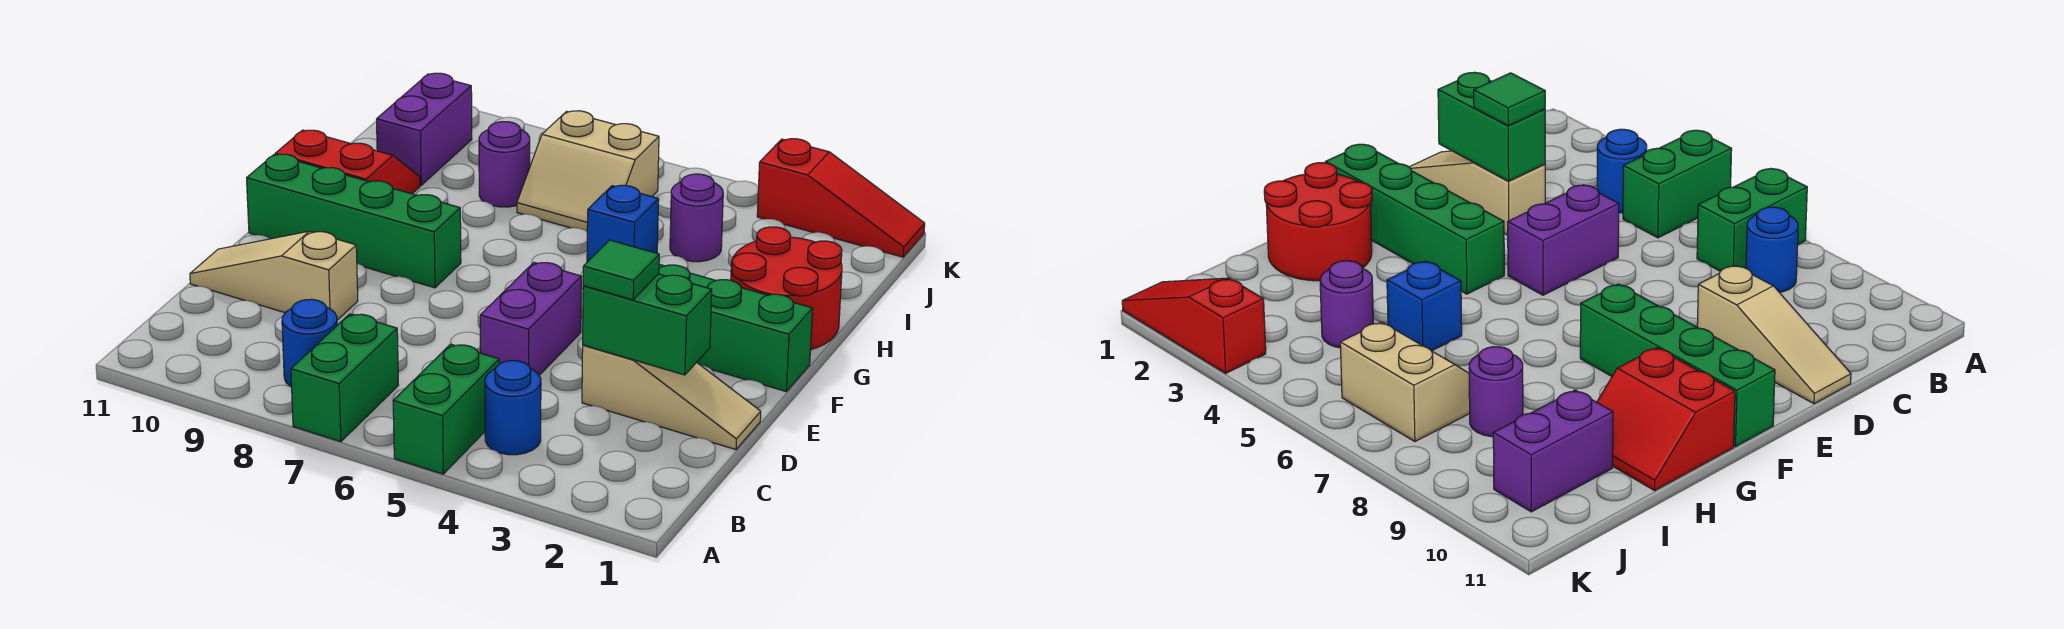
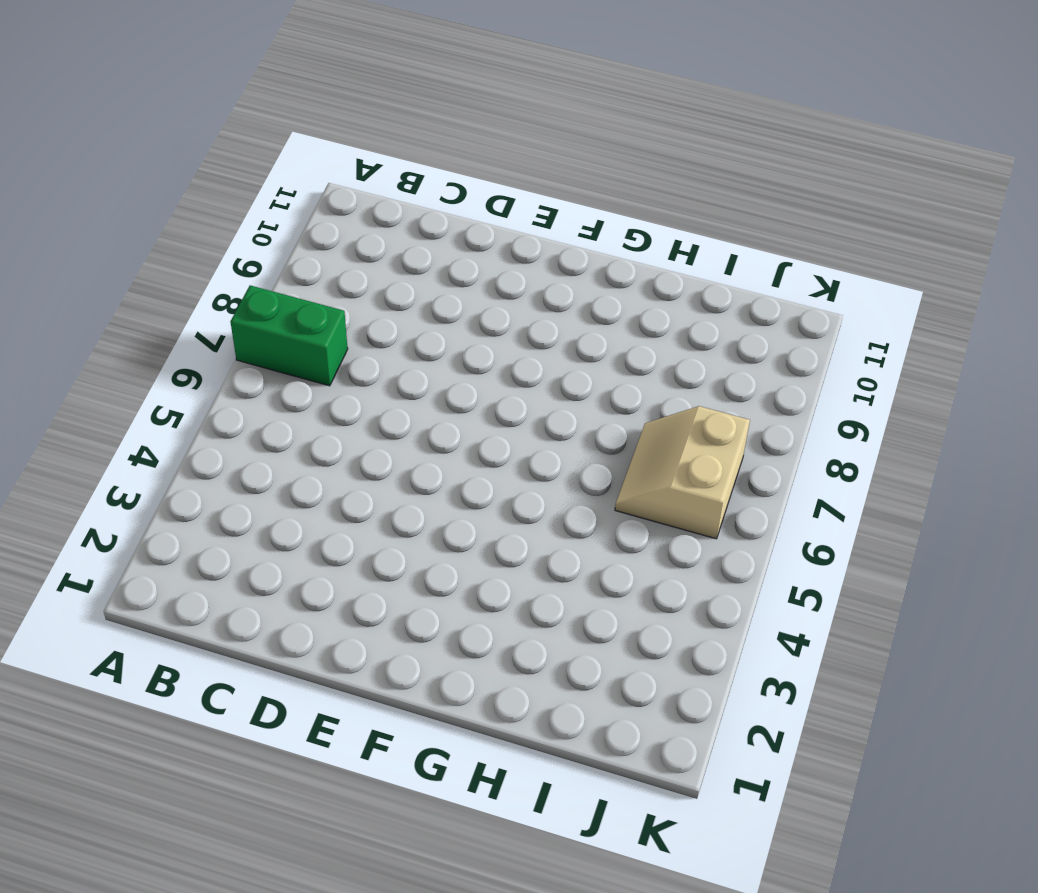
none -> green brick A5:B5 level 1
none -> blue round brick B4 level 1
none -> blue round brick B8 level 1

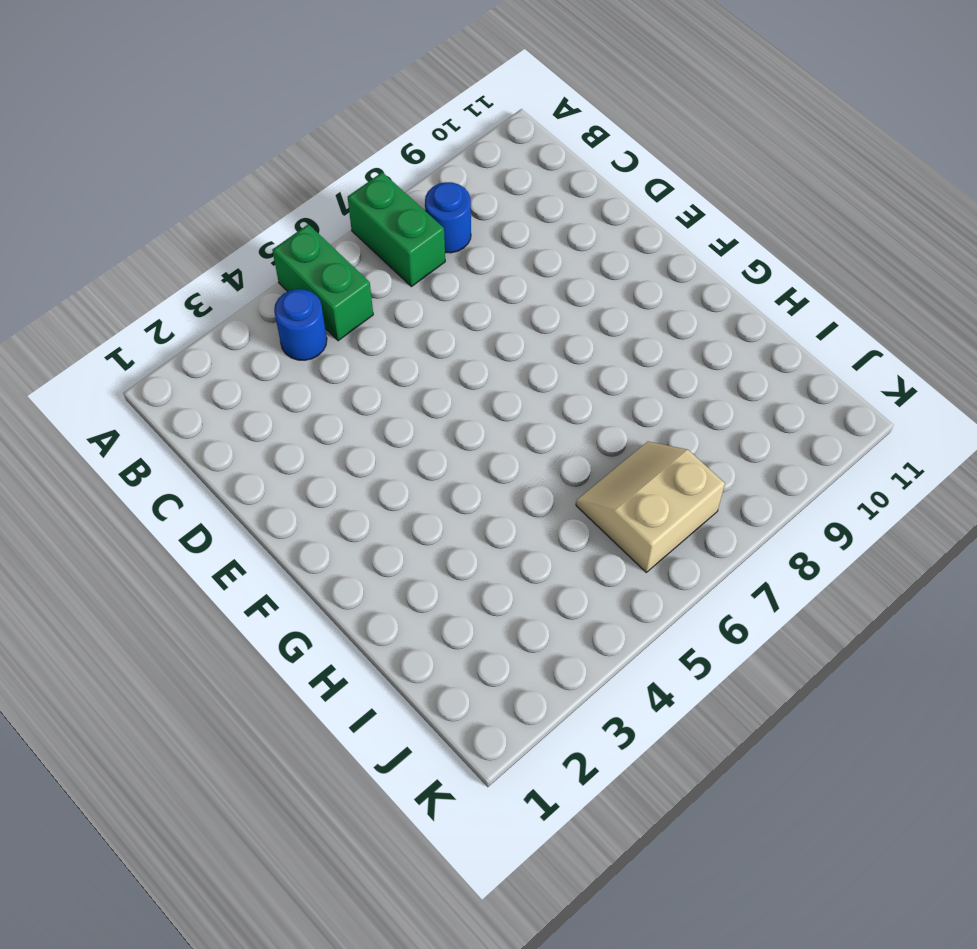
none -> tan slope D1:D3 level 1 top 3
none -> purple brick D5:E5 level 1
none -> tan slope D9:D11 level 1 top 9

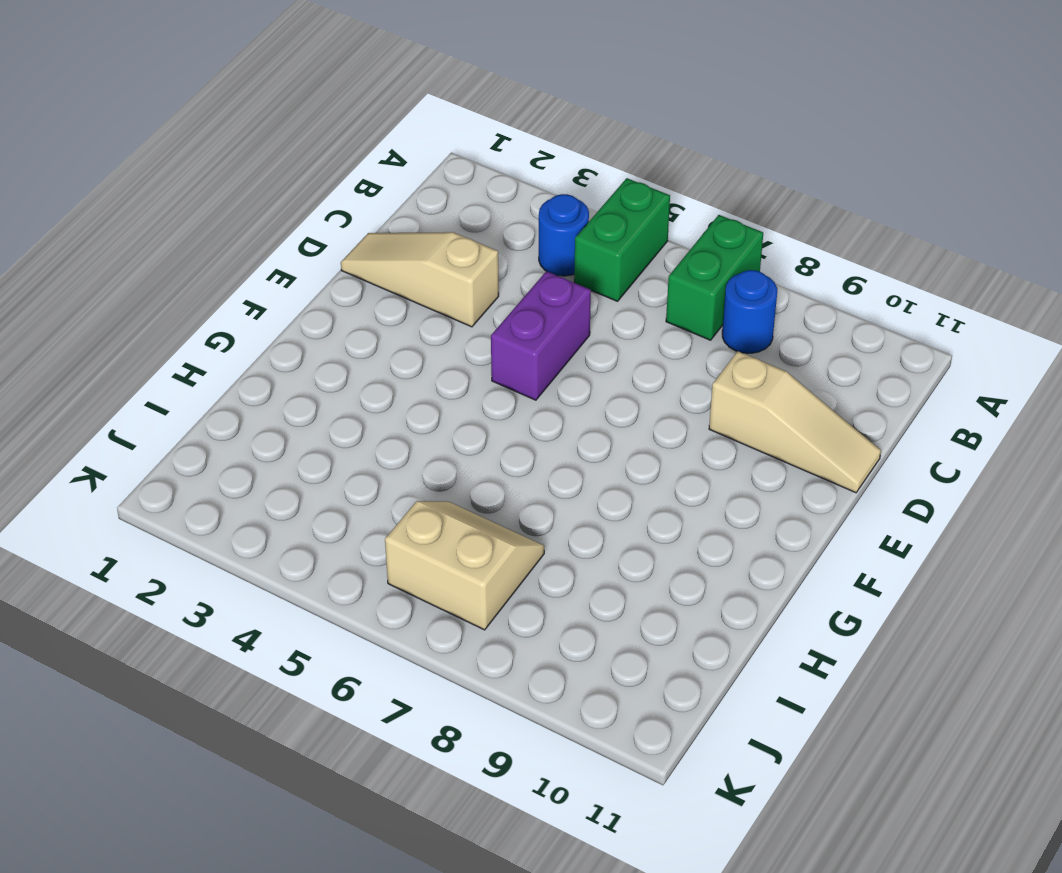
none -> green brick F1:F4 level 1
none -> green brick F8:F11 level 1
none -> red round brick G1:H2 level 1

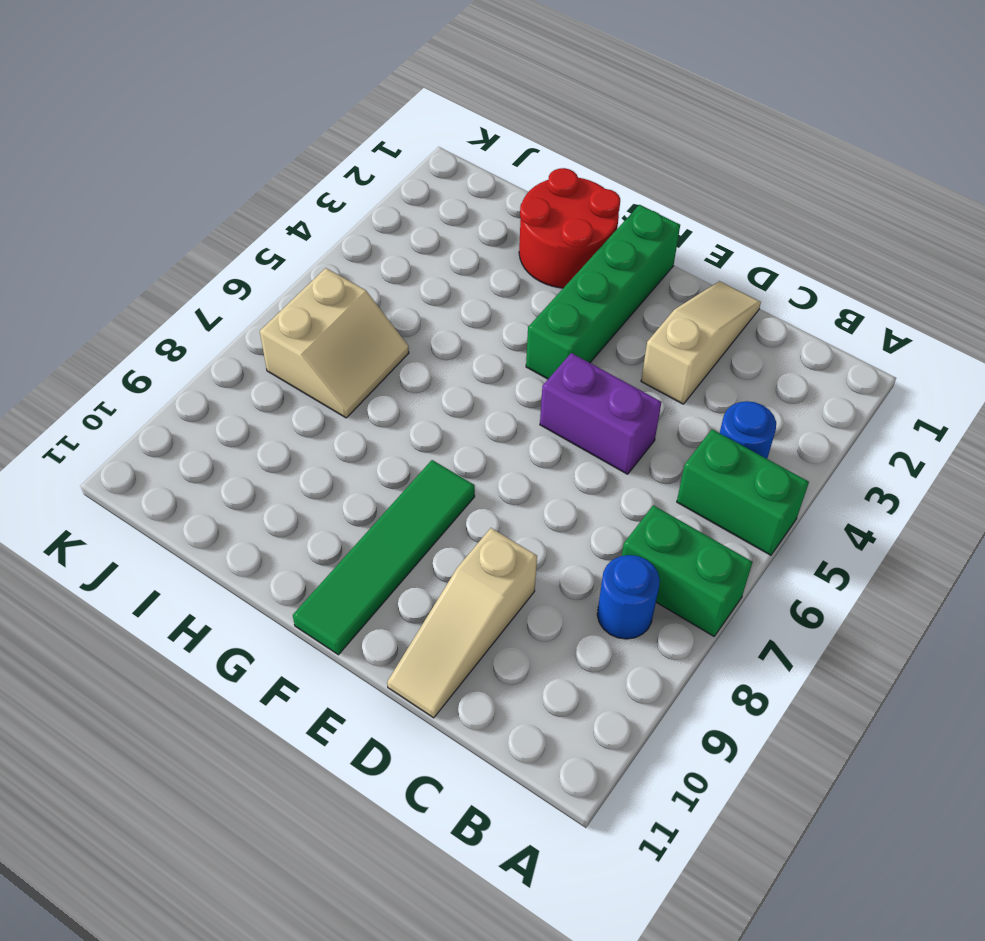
green tile F8:F11 level 1 -> green brick F8:F11 level 1
none -> red slope G10:H11 level 1 top G
none -> blue brick H5 level 1
none -> purple round brick I4 level 1

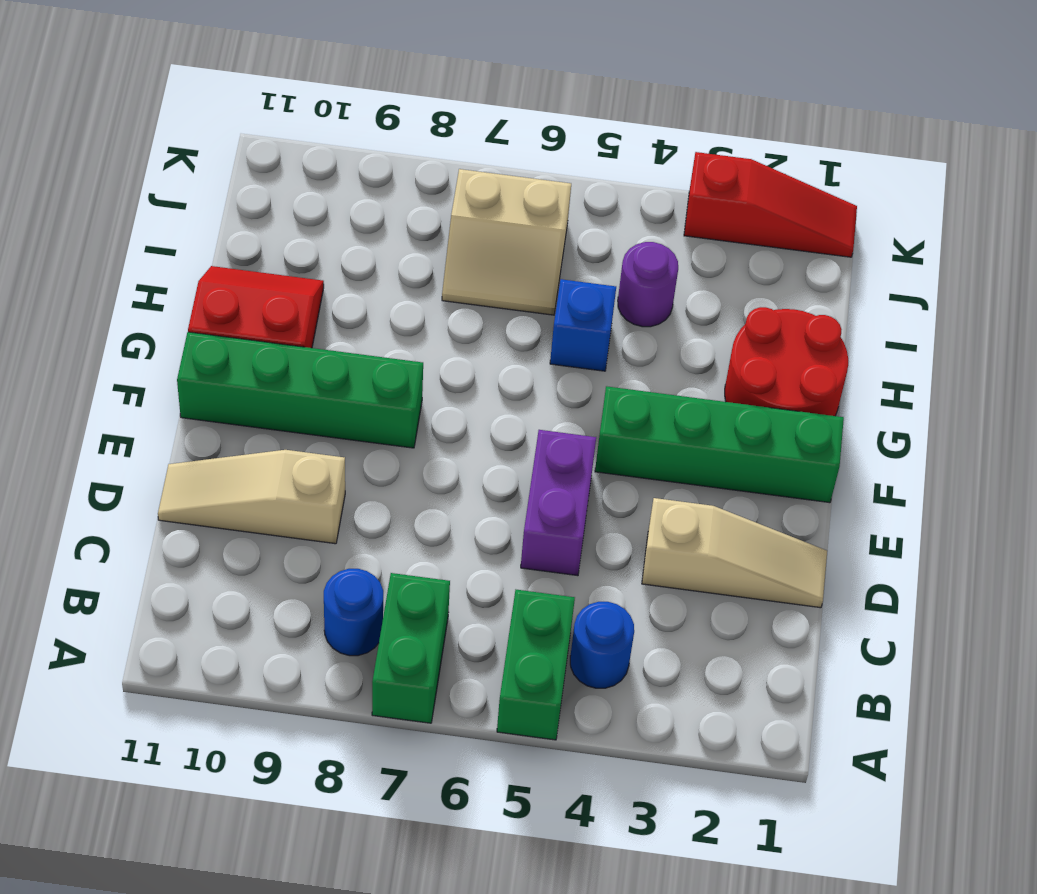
none -> purple round brick I8 level 1
none -> purple brick I10:J10 level 1
none -> green brick D2:D3 level 2

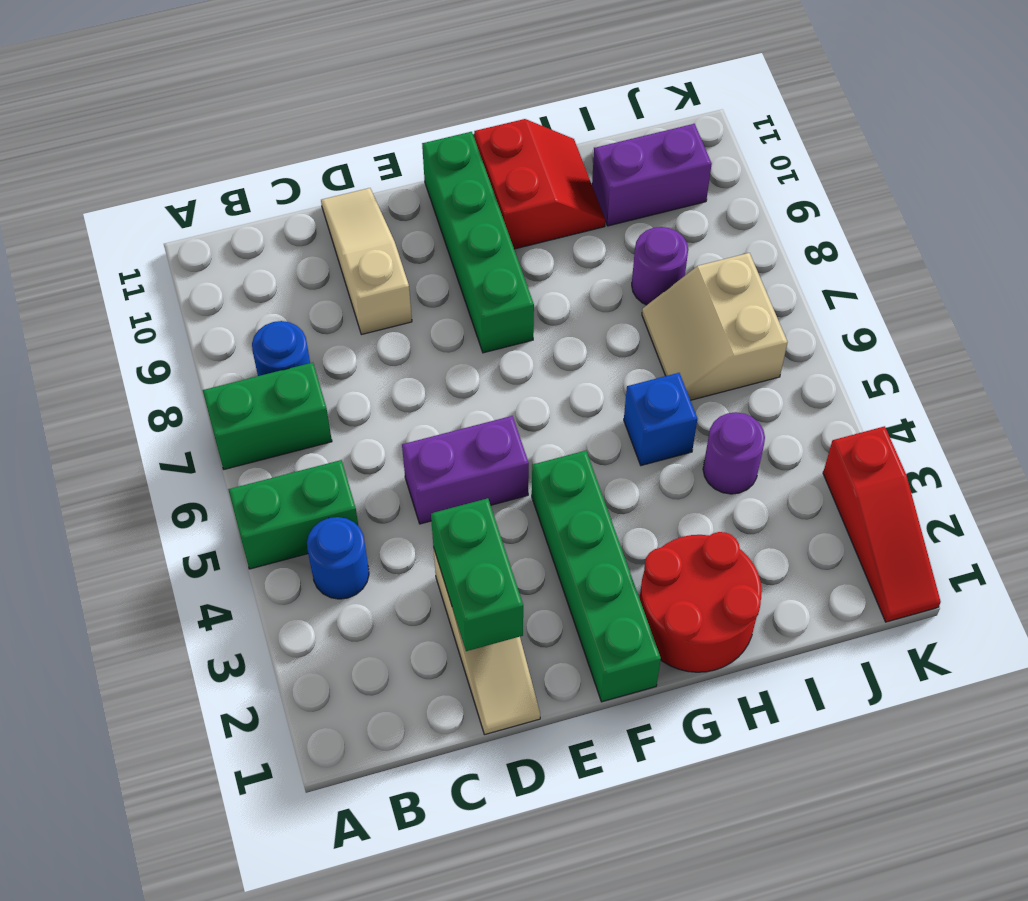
none -> green tile D3 level 3

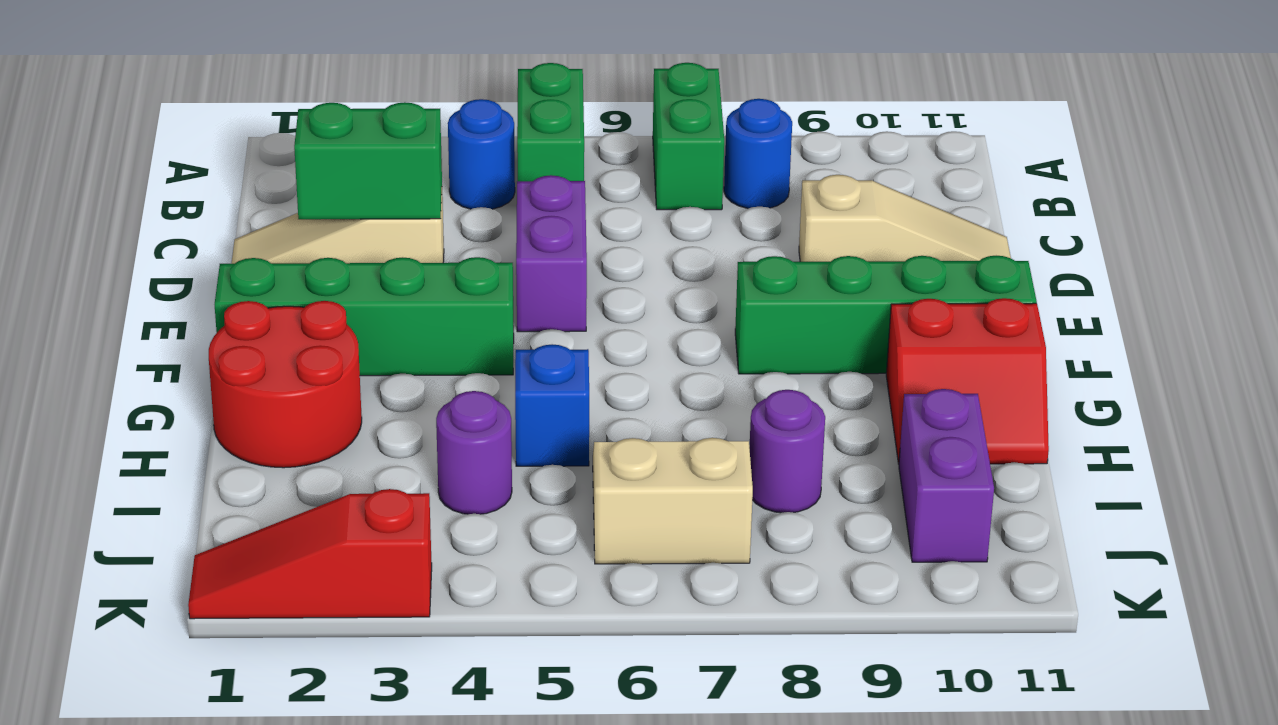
none -> green tile D3 level 3

